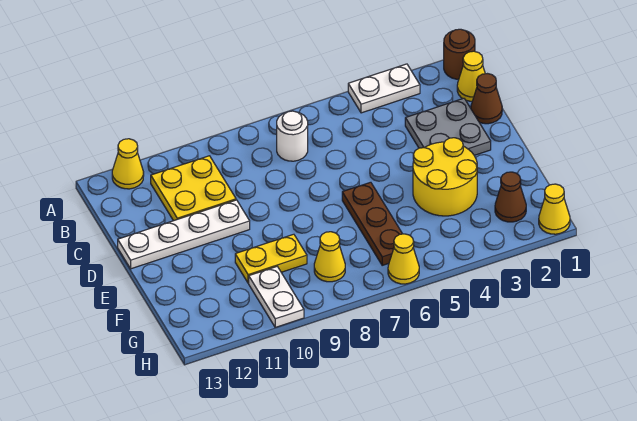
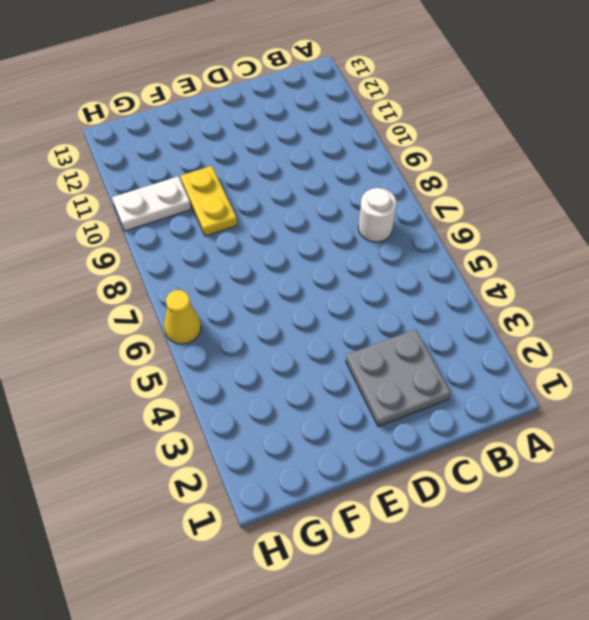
none -> brown round brick A1 level 1
none -> white plate A3:A4 level 1
none -> yellow cone A12 level 1

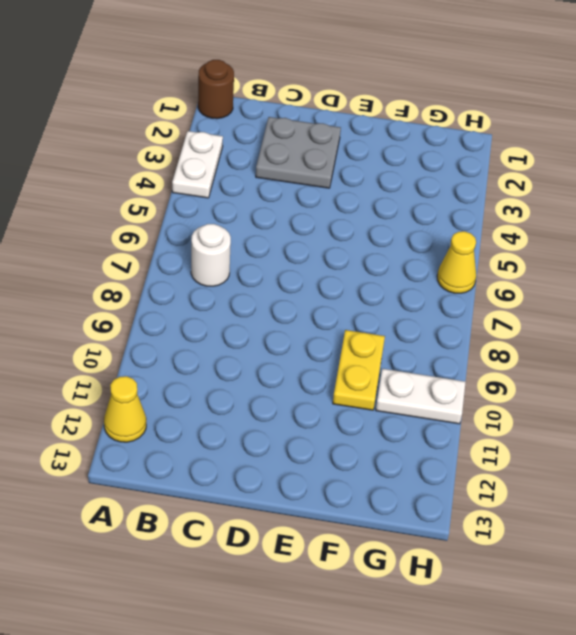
none -> yellow cone B1 level 1
none -> yellow plate B10:C11 level 1
none -> brown cone C1 level 1

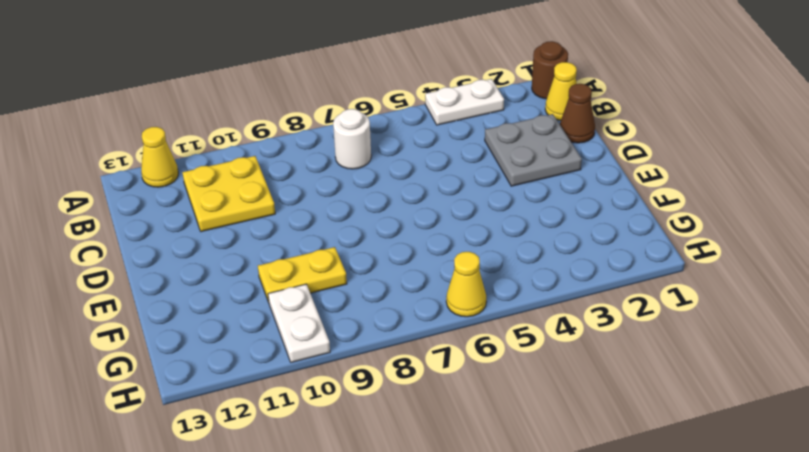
none -> white plate D10:D13 level 1
none -> yellow round brick E3:F4 level 1
none -> brown plate E6:G6 level 1

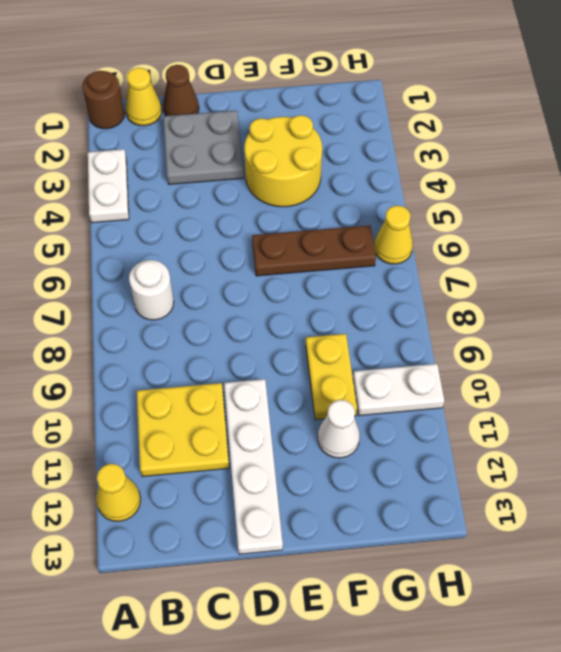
white cone F11 level 1 -> none
none -> brown cone G2 level 1
none -> yellow cone G8 level 1
none -> yellow cone H1 level 1

